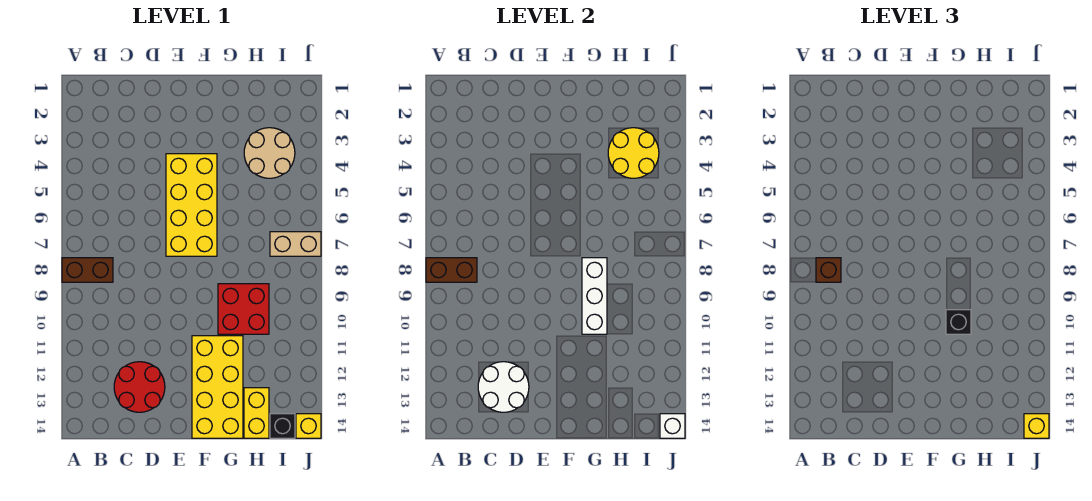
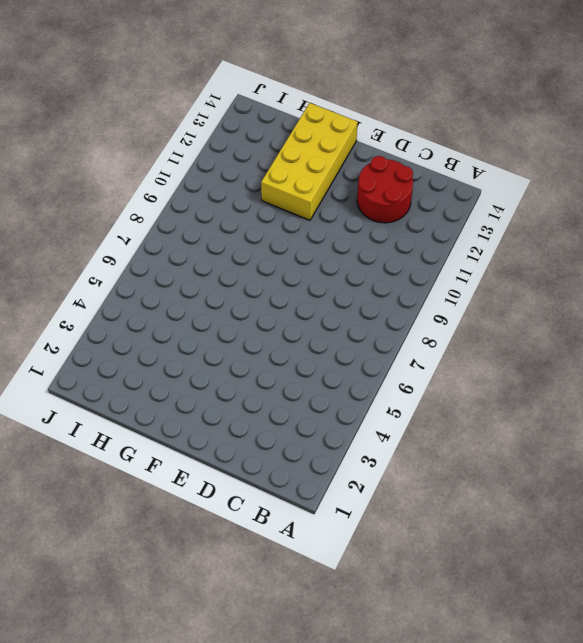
none -> brown brick A8:B8 level 1
none -> yellow brick E4:F7 level 1
none -> red brick G9:H10 level 1

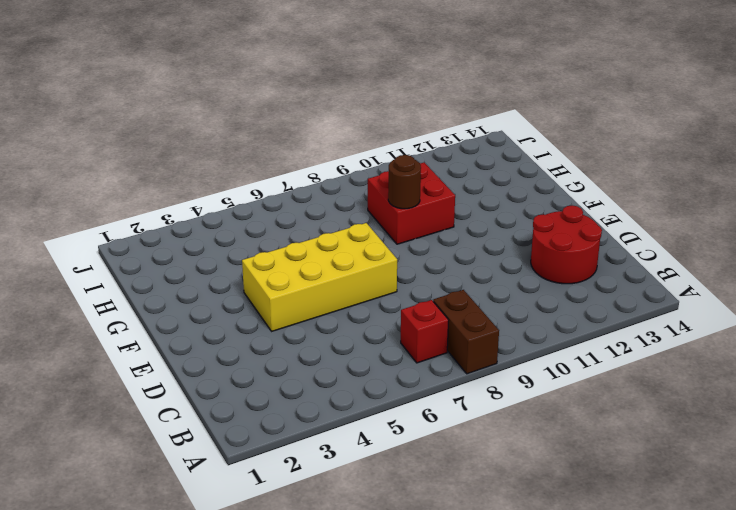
red brick B7 level 1 -> none
brown round brick G9 level 2 -> white brick G8:G10 level 2
none -> yellow brick F11:G14 level 1
none -> tan round brick H3:I4 level 1
none -> yellow brick H13:H14 level 1

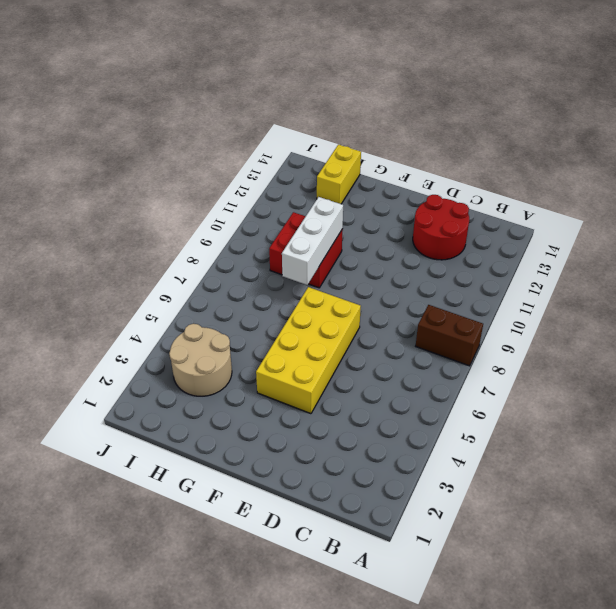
none -> yellow brick F11:G14 level 1
none -> tan brick I7:J7 level 1
none -> black brick I14 level 1

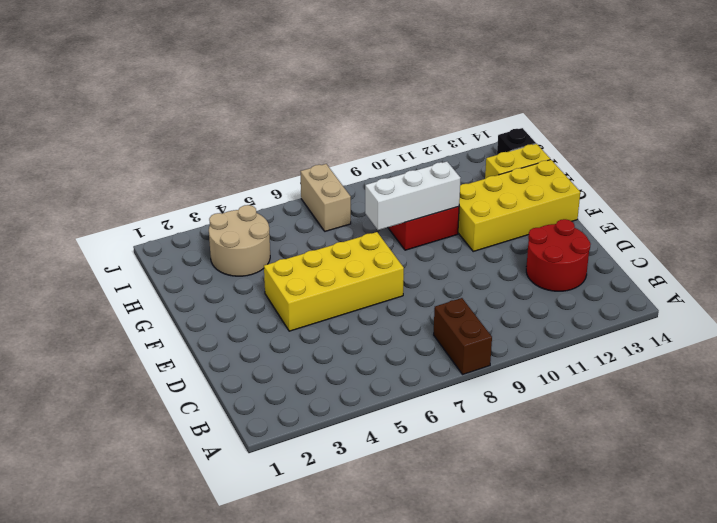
none -> yellow brick J14 level 1
none -> brown brick A8:B8 level 2
none -> white round brick C12:D13 level 2

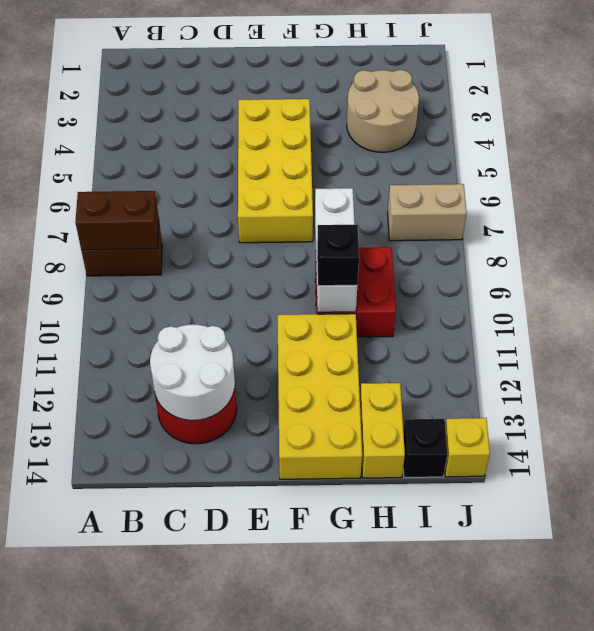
none -> yellow round brick H3:I4 level 2
none -> white brick J14 level 2
none -> brown brick B8 level 3

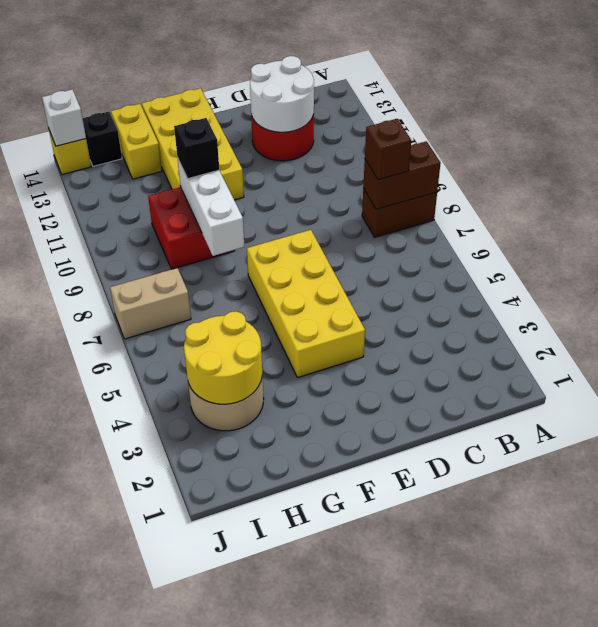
none -> yellow brick J14 level 3

